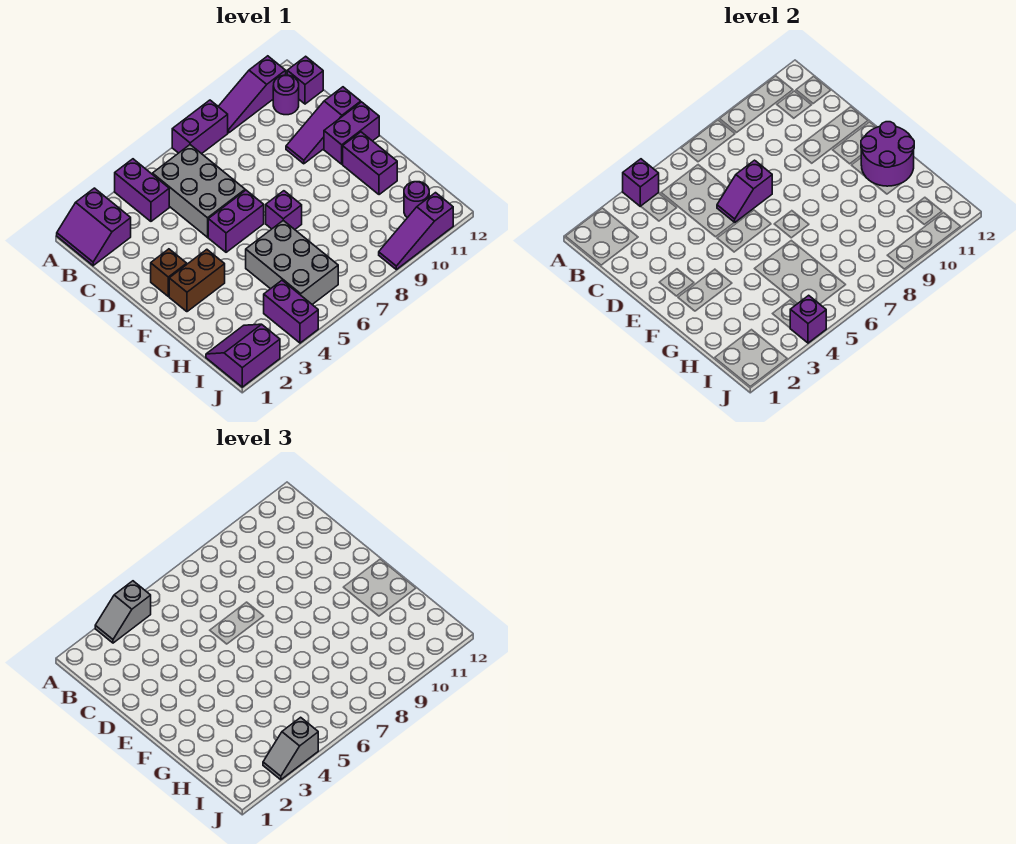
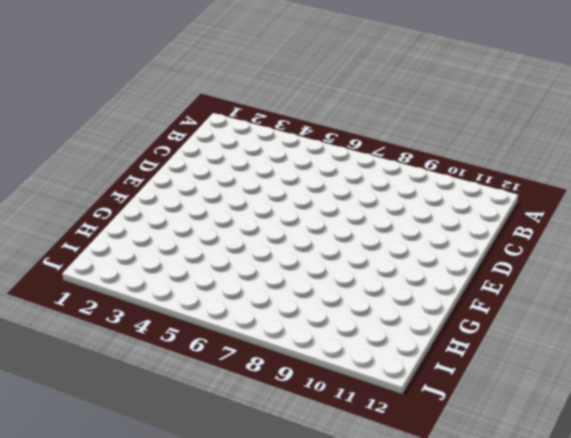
none -> purple slope A1:B2 level 1 top 2
none -> purple brick A4:B4 level 1
none -> purple brick A7:A8 level 1

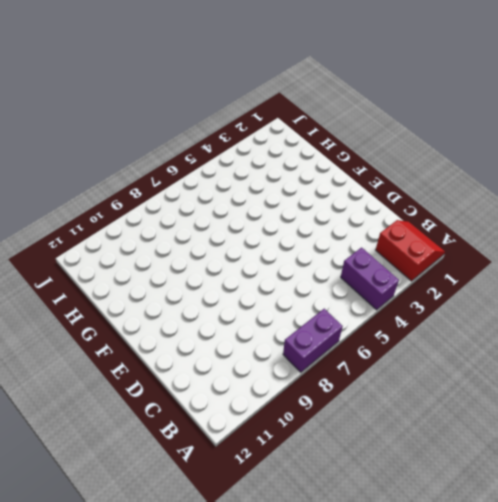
red slope A1:B2 level 1 top 2 -> purple slope A1:B2 level 1 top 2
none -> purple slope A9:A11 level 1 top 11
none -> grey brick B5:D6 level 1
none -> purple round brick B11 level 1

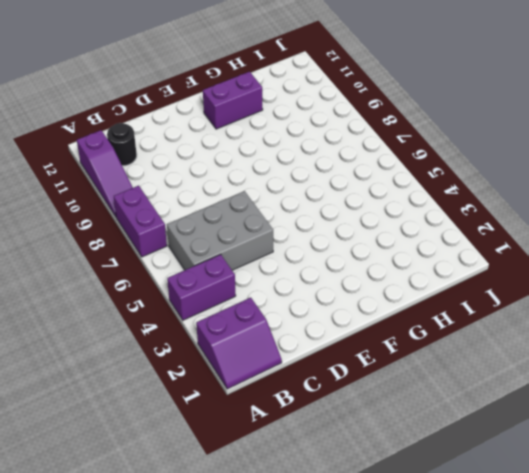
black round brick B11 level 1 -> purple round brick B11 level 1
none -> purple brick B12 level 1
none -> purple slope D10:D12 level 1 top 12
none -> brown brick E2 level 1

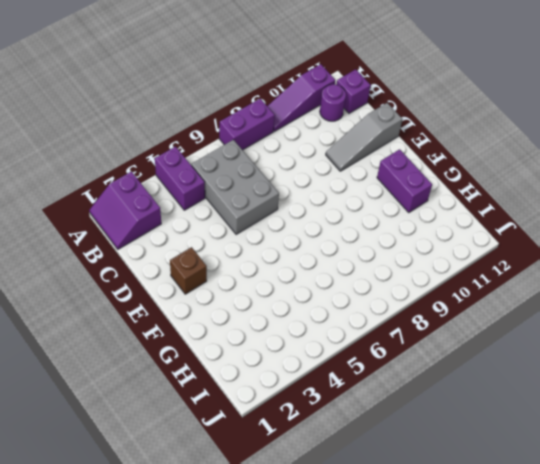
grey slope D10:D12 level 1 top 12 -> purple slope D10:D12 level 1 top 12
none -> purple brick E5:E6 level 1
none -> purple brick E11:E12 level 1
none -> brown brick F2:F3 level 1

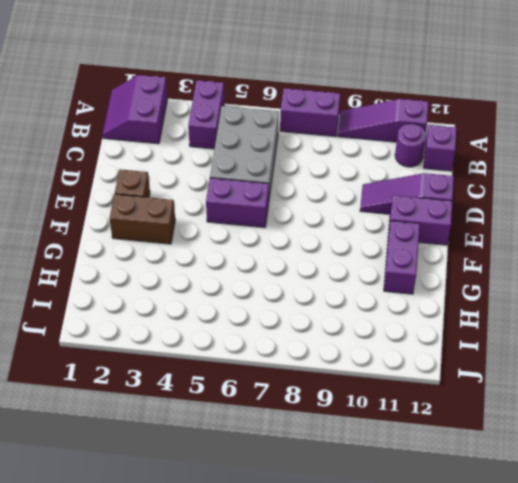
none -> purple brick F7 level 1
none -> grey brick G5:I6 level 1
none -> purple slope I1:J2 level 1 top J

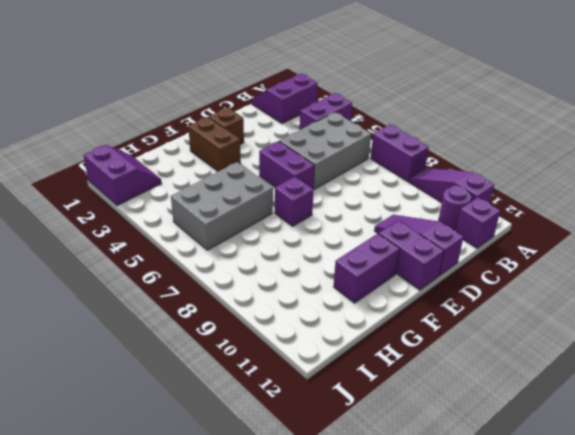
none -> purple brick I4:J4 level 1
none -> purple round brick I11 level 1
none -> purple slope J9:J11 level 1 top 11

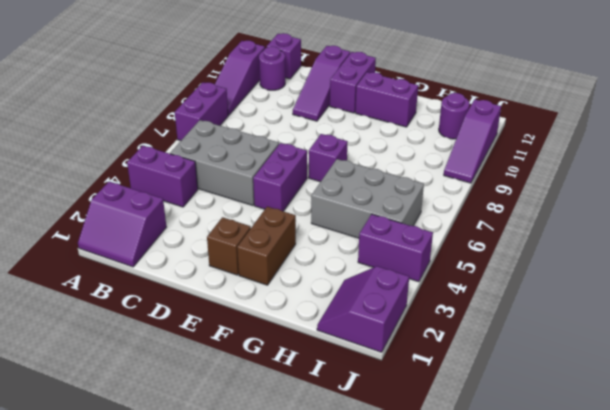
none -> purple brick A4 level 2
none -> purple slope D6:D7 level 2 top 7
none -> purple round brick F11:G12 level 2

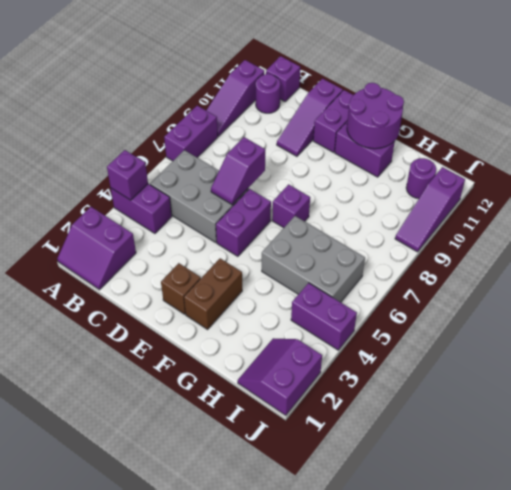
none -> purple brick J4 level 2
none -> grey slope A3:A4 level 3 top 4
none -> grey slope J3:J4 level 3 top 4

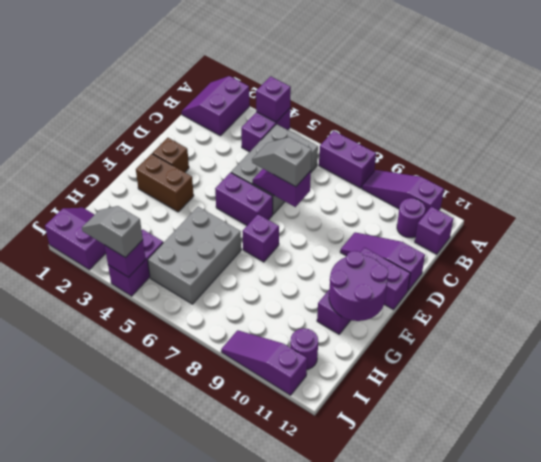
grey slope D6:D7 level 3 top 7 -> grey slope A3:A4 level 3 top 4

